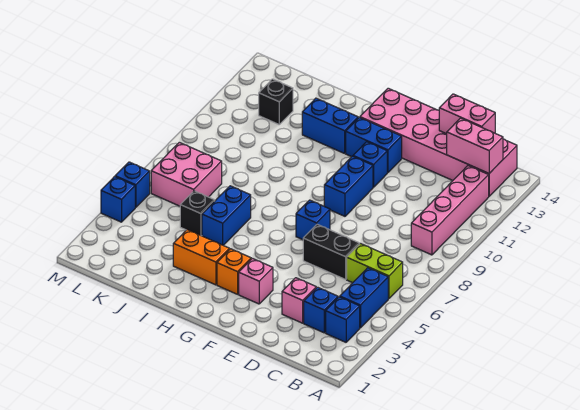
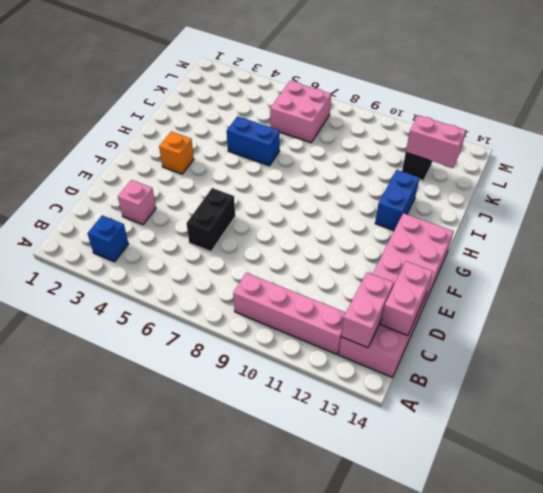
pink brick K12:K13 level 2 -> none
none -> blue brick B4:B5 level 1
none -> lime brick B6:C6 level 1
none -> blue brick C3 level 1

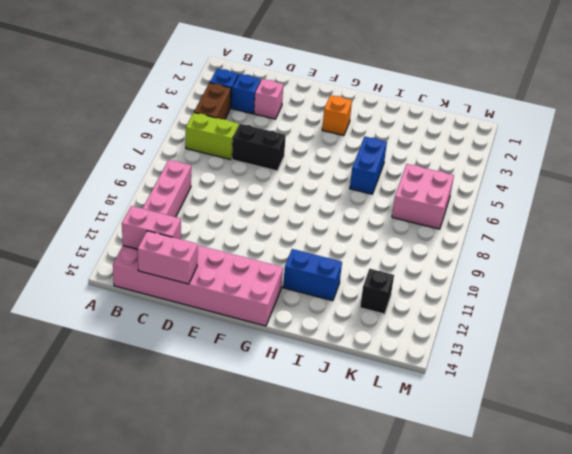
brown brick B4:B5 level 1 -> blue brick B4:B5 level 1
none -> pink brick F3 level 1
none -> blue brick F7 level 1
none -> blue brick F9:F10 level 1

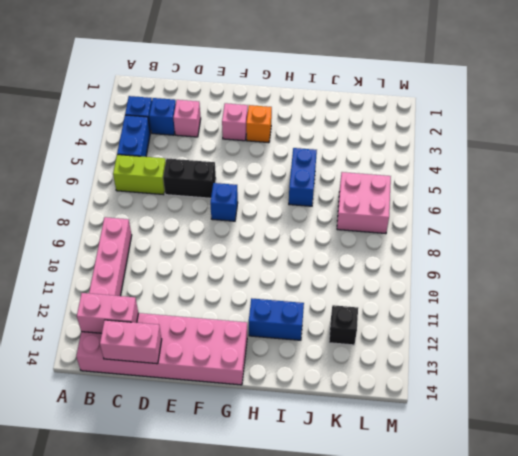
none -> blue brick F9:F10 level 1
none -> blue brick F11 level 1
none -> blue brick F12:G12 level 1

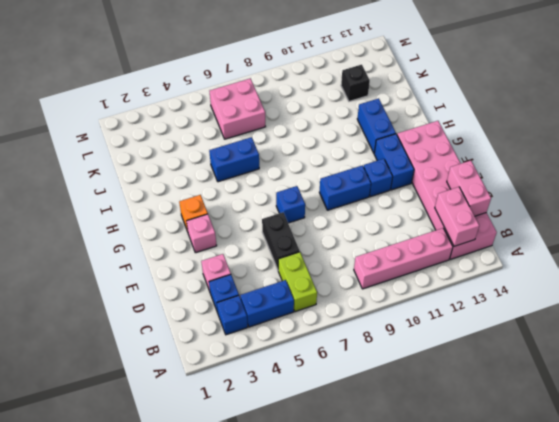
none -> orange brick H3:I3 level 1
none -> black brick J5 level 1
none -> blue brick M4 level 1

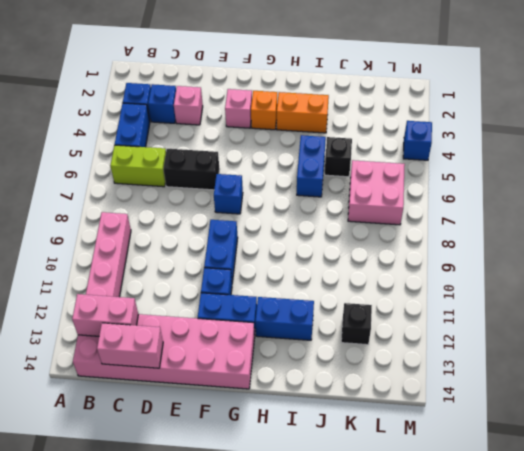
none -> blue brick M5 level 1

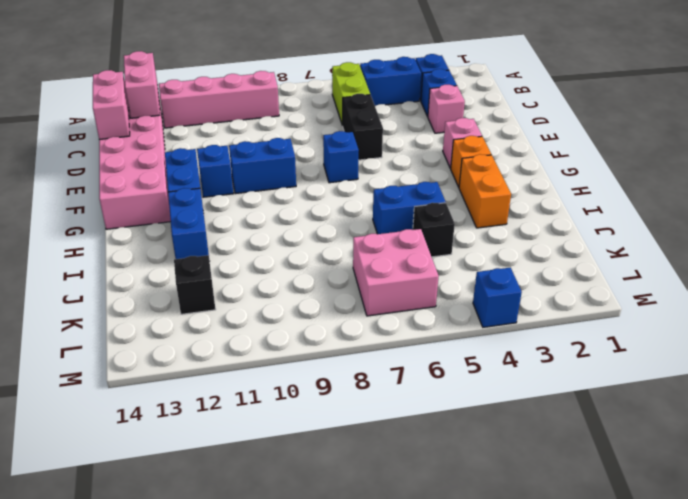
none -> blue brick M5 level 1

